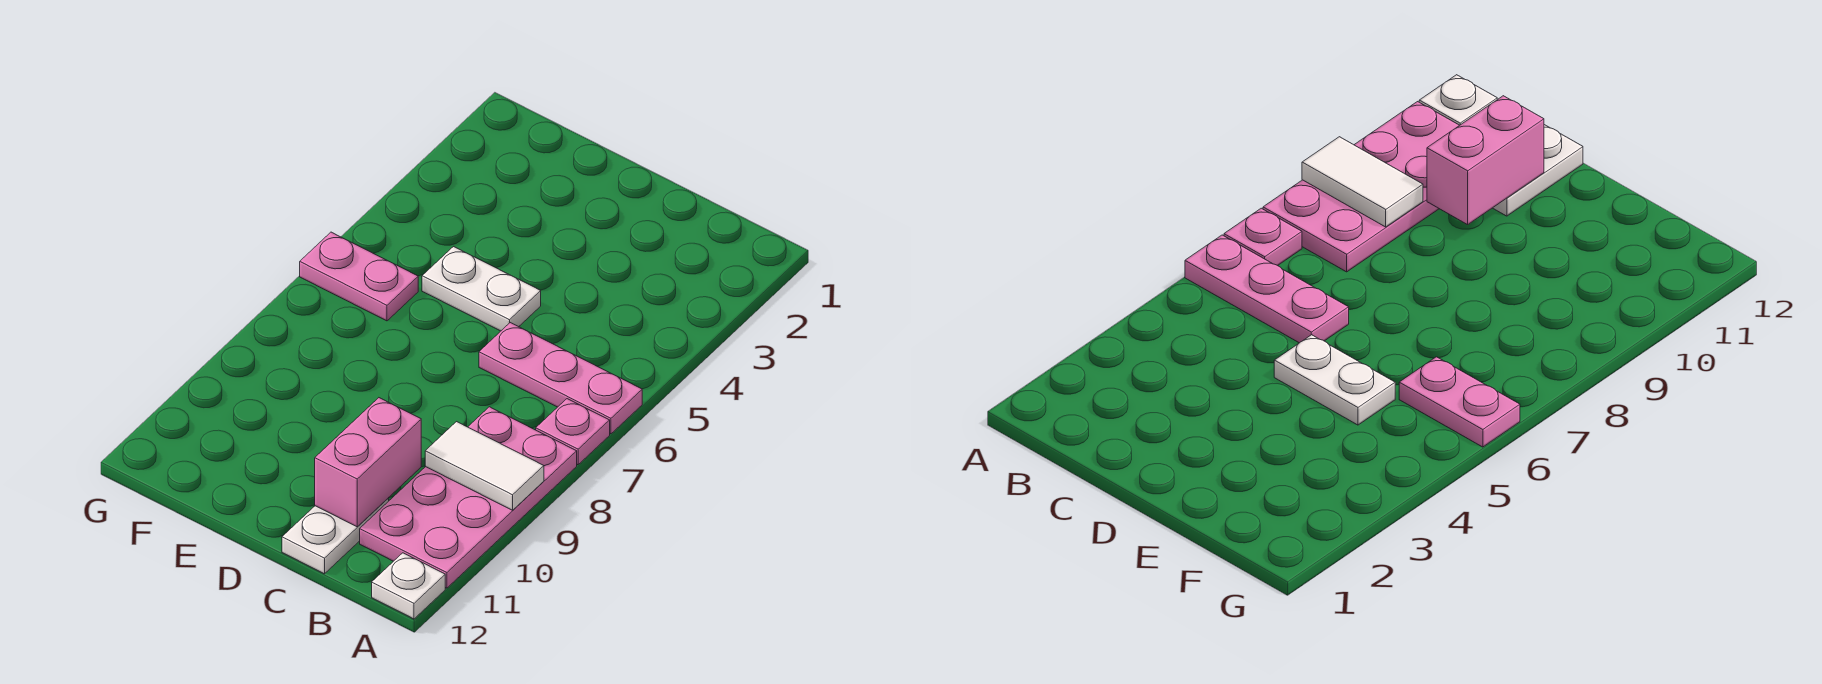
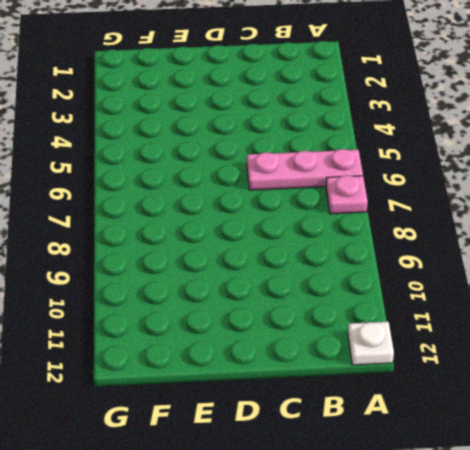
none -> pink plate A8:B11 level 1
none -> white plate C11:C12 level 1

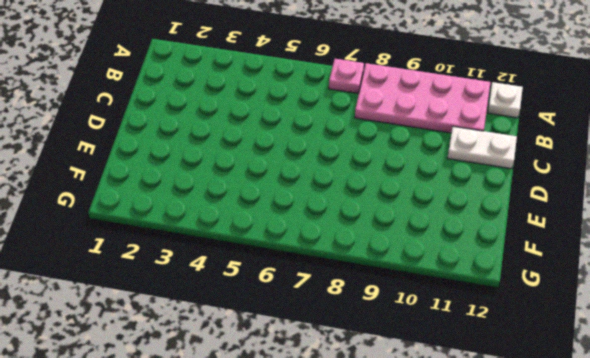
none -> pink plate A6:C6 level 1
none -> white plate D5:E5 level 1

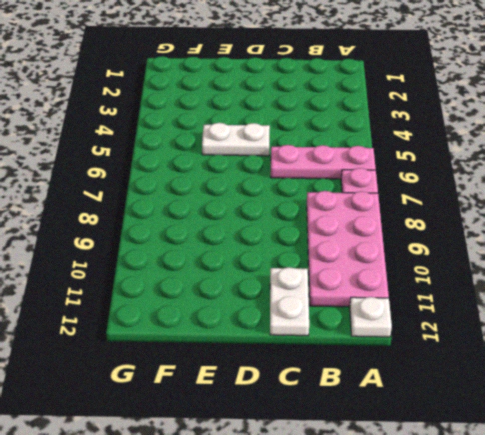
none -> pink plate F6:G6 level 1
none -> white tile A9:B9 level 2

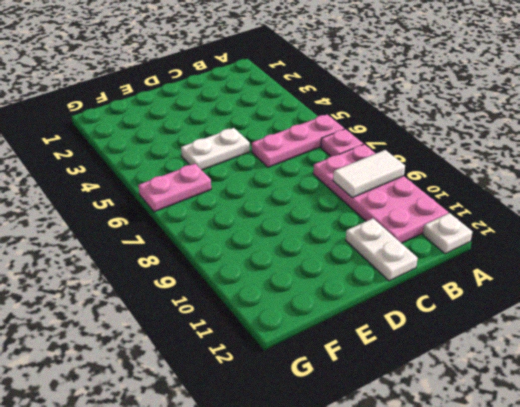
none -> pink brick C10:C11 level 2

